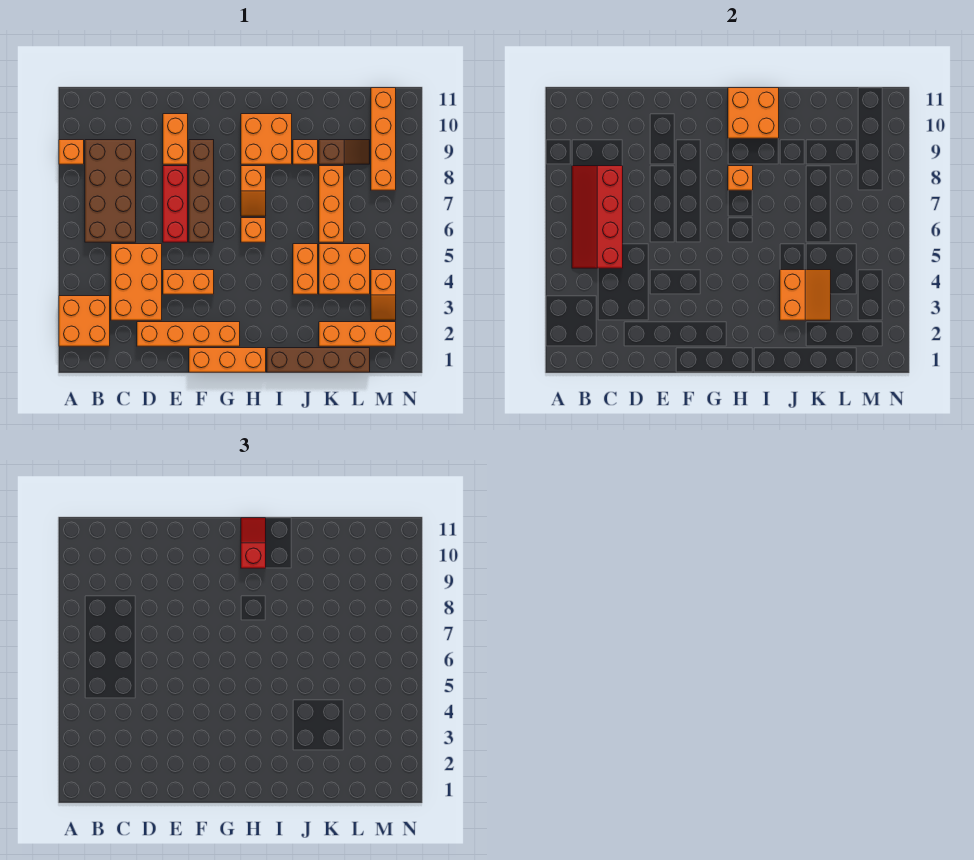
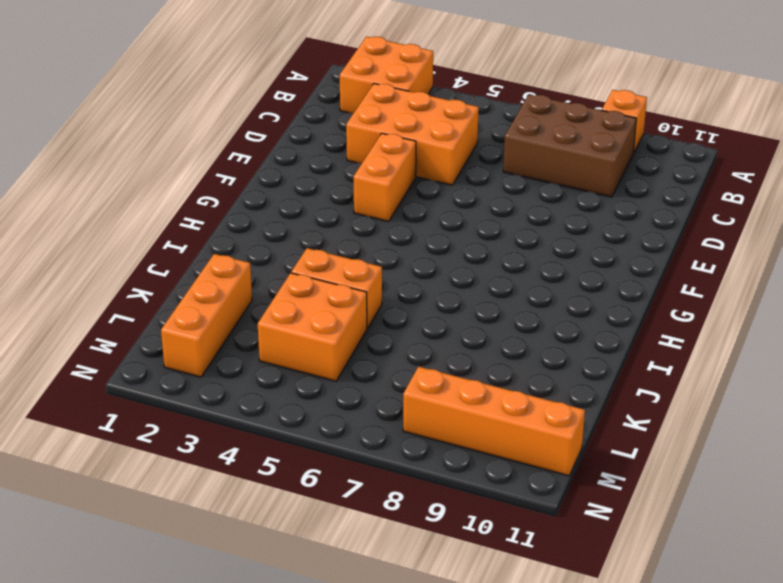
brown brick B7:C9 level 1 -> brown brick B6:C9 level 1
none -> orange brick D2:G2 level 1
none -> red brick E6:E8 level 1
none -> orange brick E9:E10 level 1

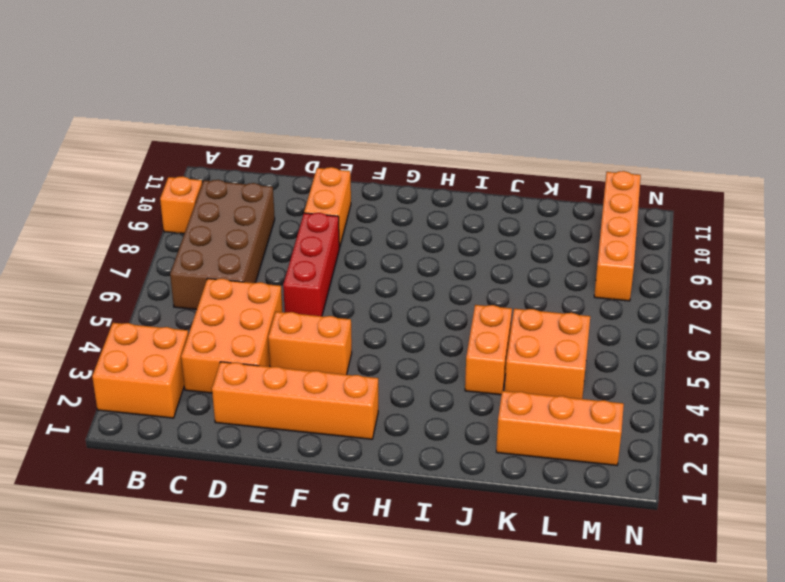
none -> orange brick F1:H1 level 1
none -> brown brick F6:F9 level 1
none -> orange brick H6 level 1

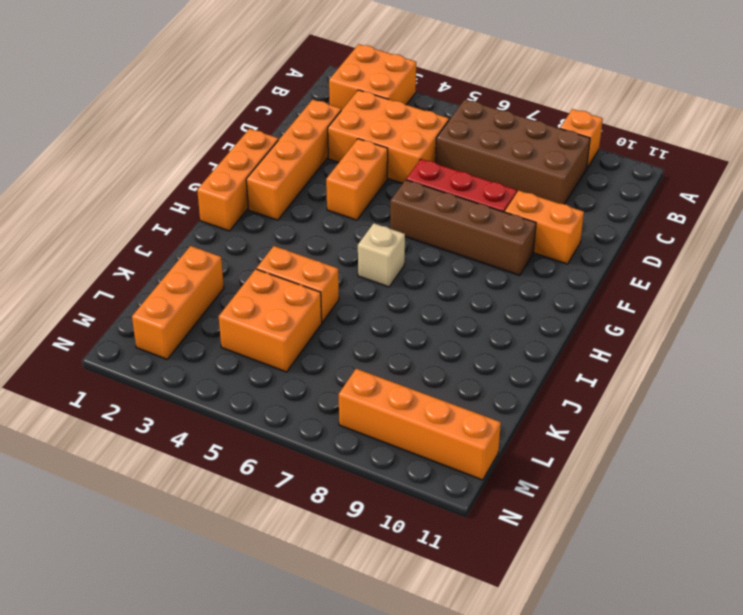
tan brick H6 level 1 -> orange brick H6 level 1
none -> orange slope H7:H8 level 1 top 8
none -> orange brick H9:I10 level 1
none -> brown brick I1:L1 level 1

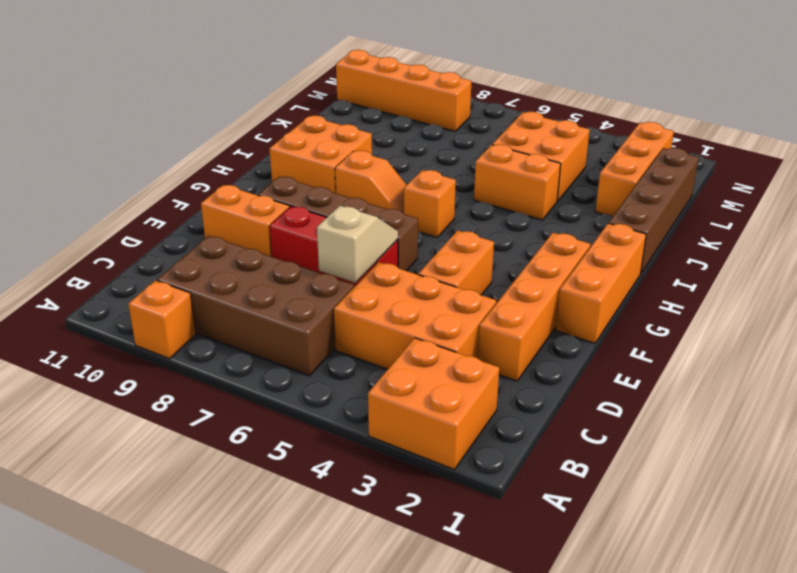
tan slope D6:E6 level 2 top D -> none
none -> orange brick J9 level 1
none -> orange brick K6:K8 level 1
none -> brown slope K9:L9 level 1 top K

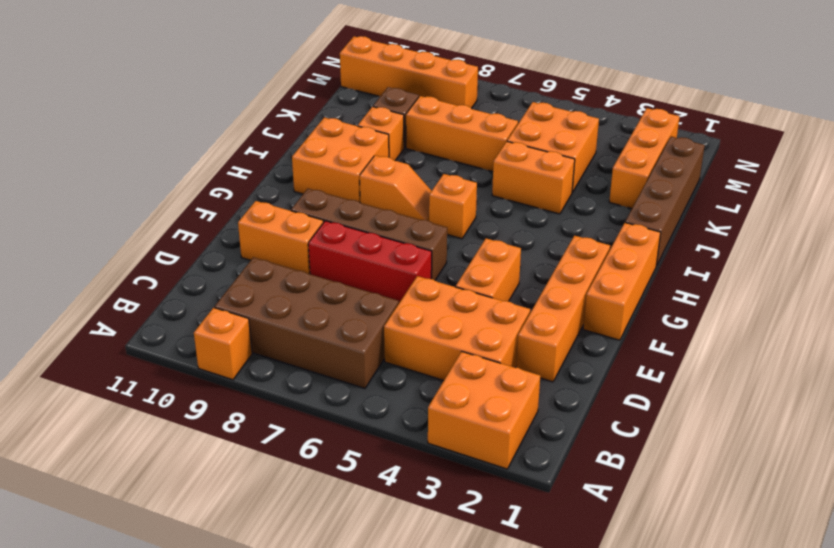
none -> orange slope M3:M4 level 1 top 4
none -> red slope B5:C8 level 2 top C
none -> orange brick H8 level 2

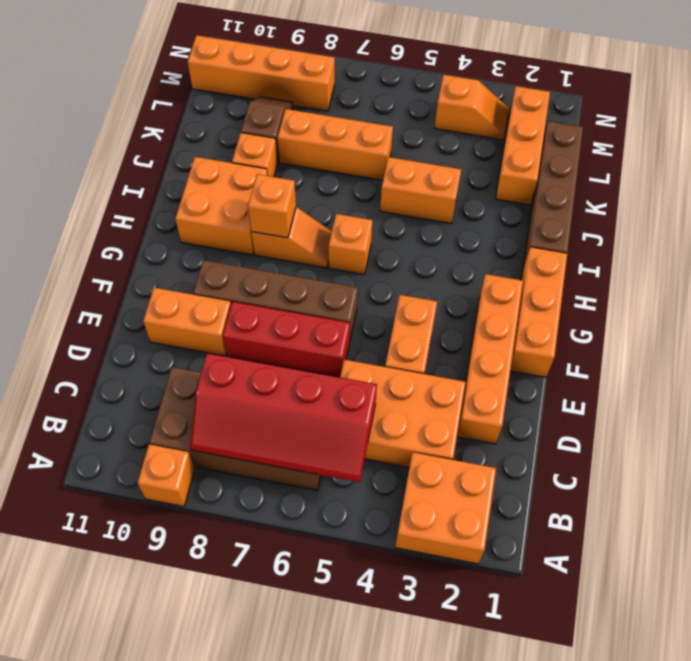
none -> orange brick K4:L5 level 1
none -> orange brick H10:I11 level 2
none -> orange slope J3:K4 level 2 top J

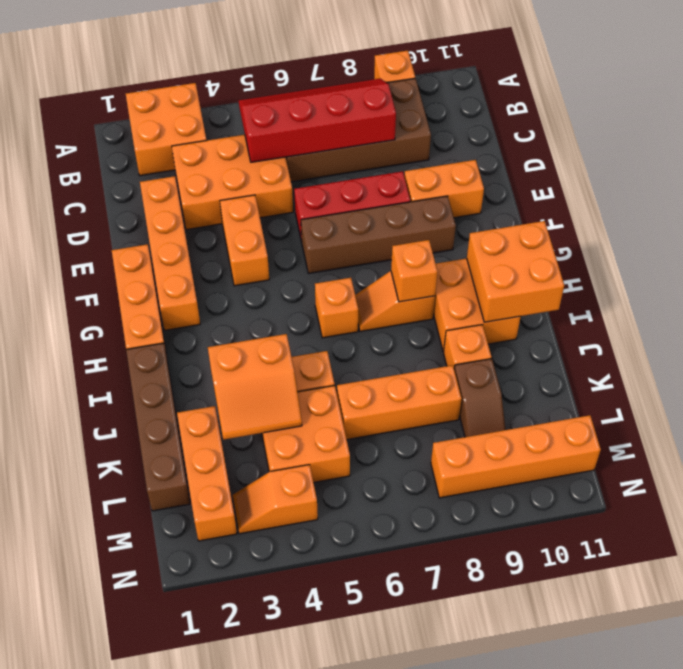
none -> red slope H10:H11 level 3 top 10

